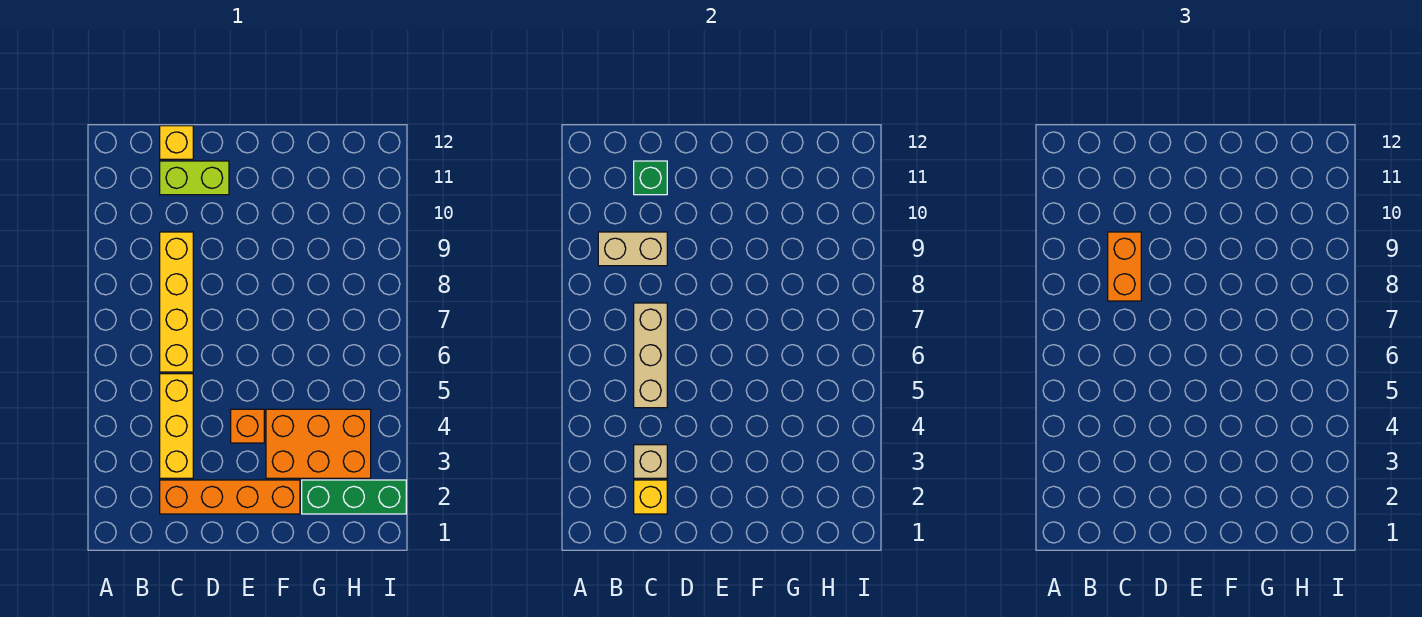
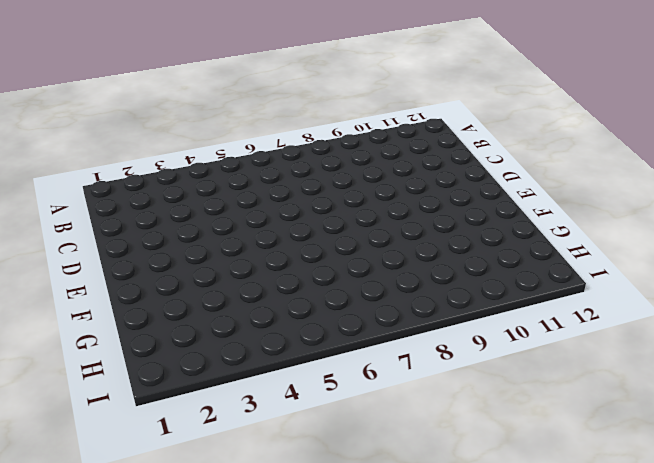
none -> orange brick C2:F2 level 1
none -> yellow brick C3:C5 level 1
none -> yellow brick C6:C9 level 1

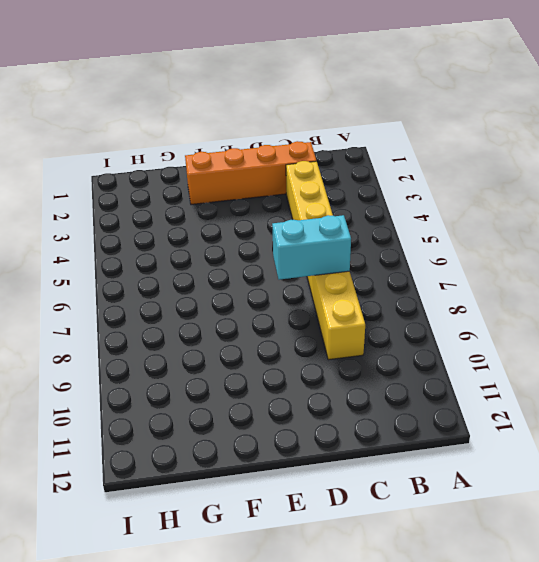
cyan brick C7:D7 level 2 -> tan brick C5:C7 level 2
none -> lime brick C11:D11 level 1
none -> yellow brick C12 level 1
none -> orange brick E4 level 1

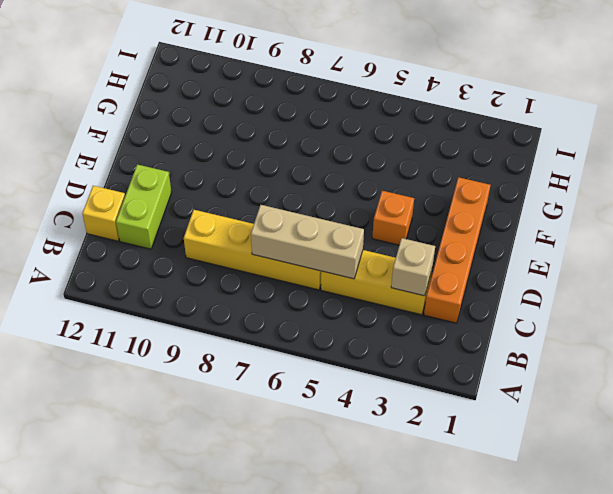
none -> orange brick F3:H4 level 1
none -> green brick G2:I2 level 1
none -> tan brick B9:C9 level 2

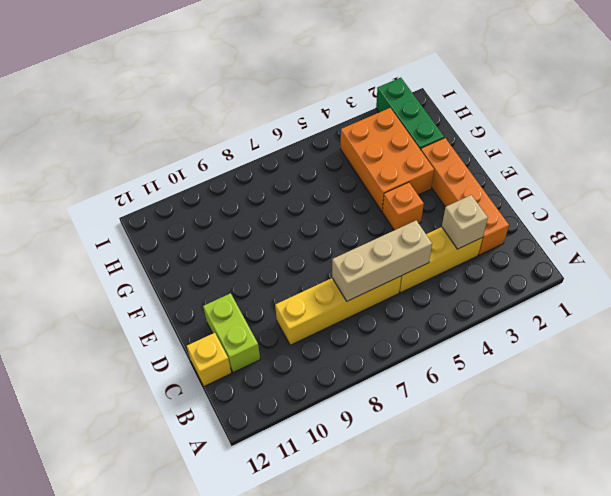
none -> tan brick B9:C9 level 2
none -> yellow brick C2 level 2
none -> green brick C11 level 2

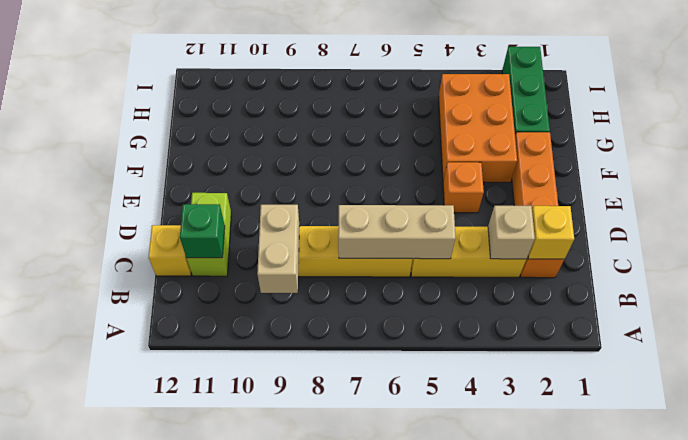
none -> orange brick C8:C9 level 3

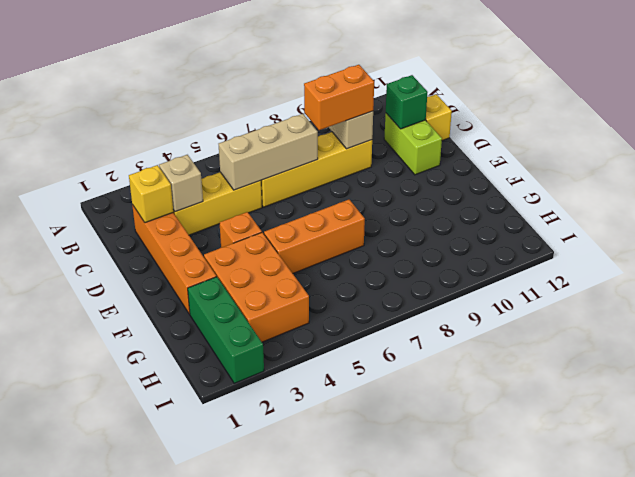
orange brick F5:F7 level 1 -> none

